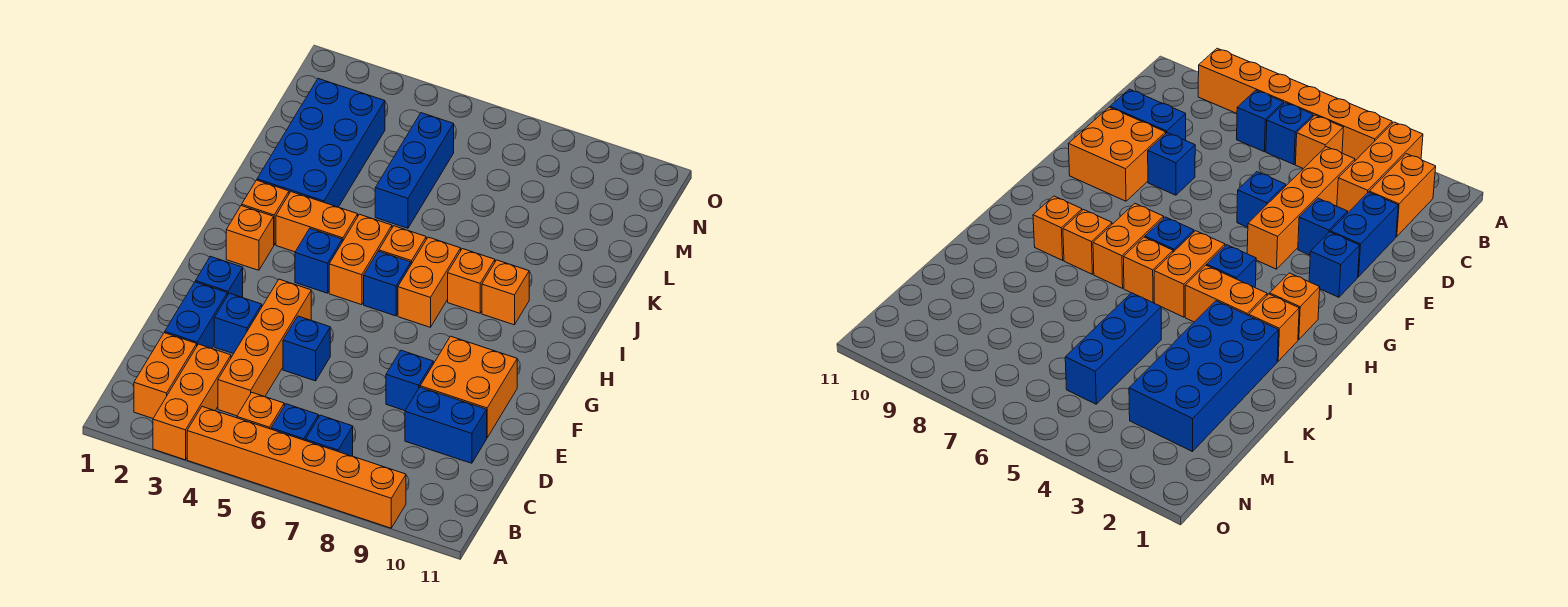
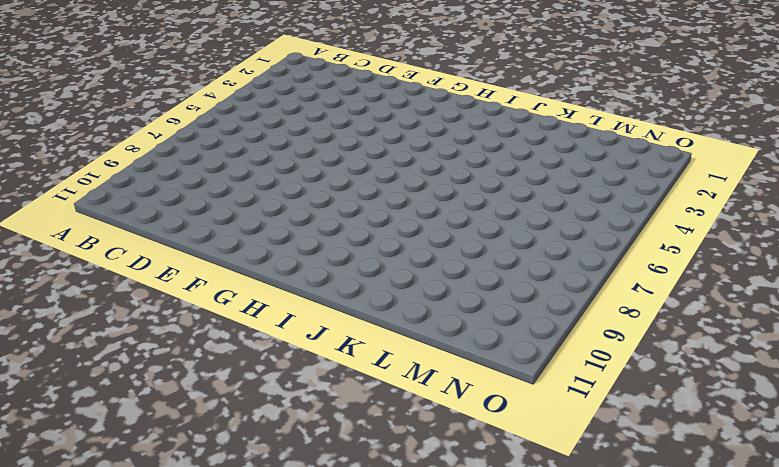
none -> orange brick A3:C3 level 1
none -> orange brick A4:A9 level 1
none -> orange brick B2:C2 level 1

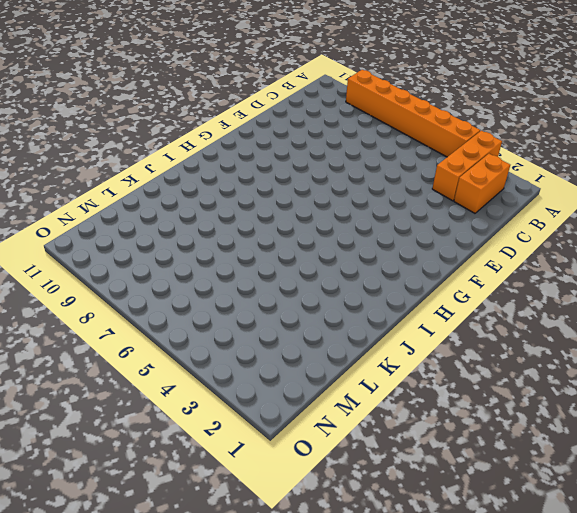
none -> orange brick B5 level 1
none -> blue brick B6 level 1
none -> blue brick B7 level 1

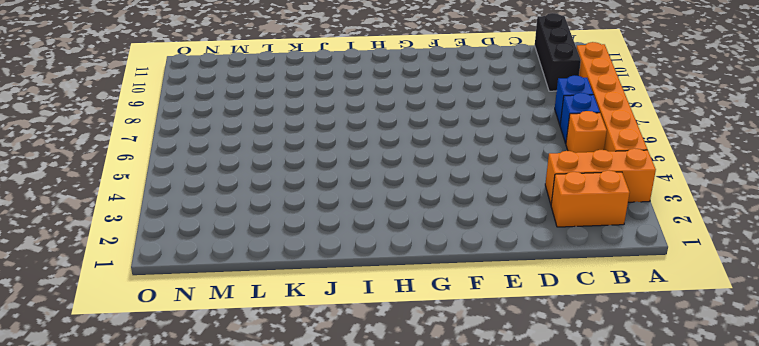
black brick B9:B11 level 1 -> none
none -> orange brick C4:F4 level 1
none -> blue brick D2:E2 level 1
none -> blue brick D9:D10 level 1

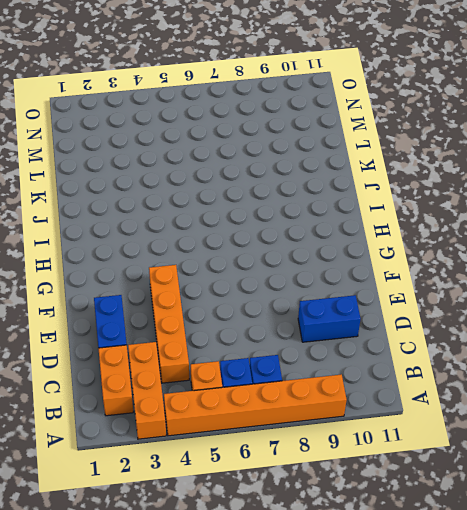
none -> blue brick E3 level 1
none -> blue brick E5 level 1
none -> blue brick E8 level 1

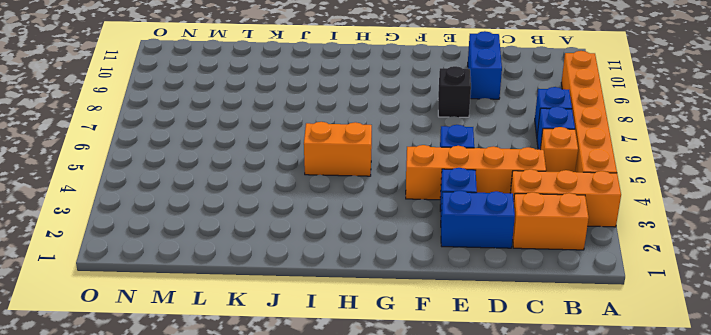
black brick E8 level 1 -> blue brick E8 level 1
none -> orange brick E9:F10 level 1
none -> blue brick F2 level 1
none -> orange brick H2 level 1

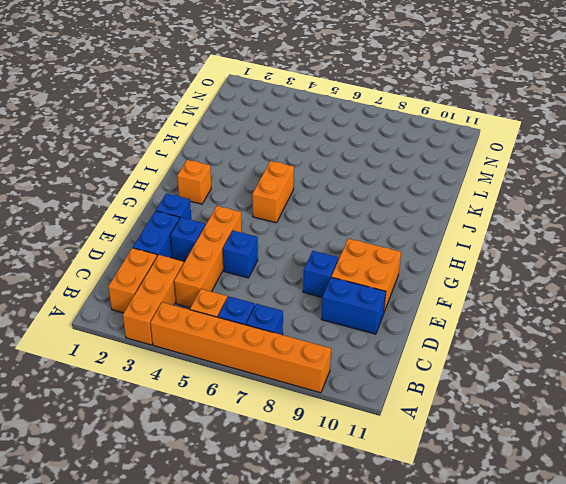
none -> blue brick H4 level 1
none -> blue brick H6 level 1
none -> orange brick H7:I7 level 1

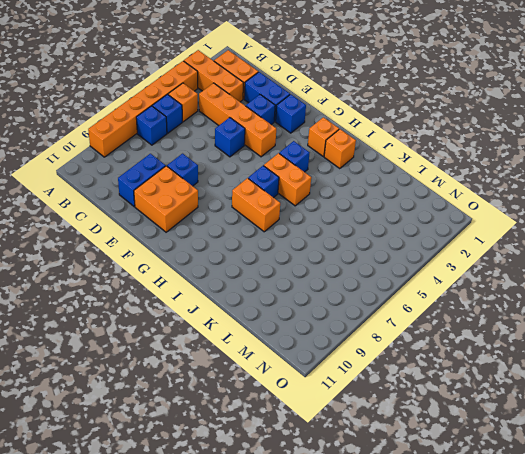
none -> orange brick I3:I4 level 1
none -> orange brick I6 level 1
none -> orange brick I8 level 1

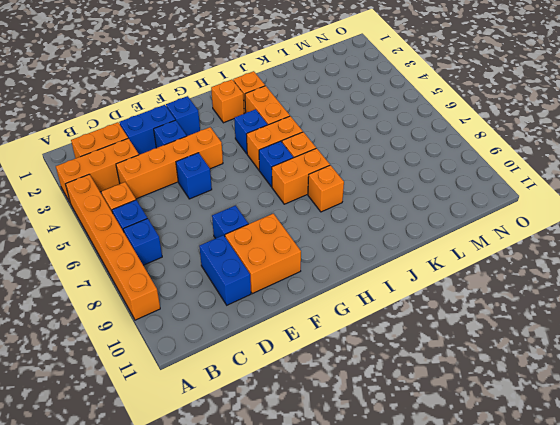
none -> orange brick I9 level 1
none -> blue brick J2:M3 level 1
none -> blue brick K5:M5 level 1

